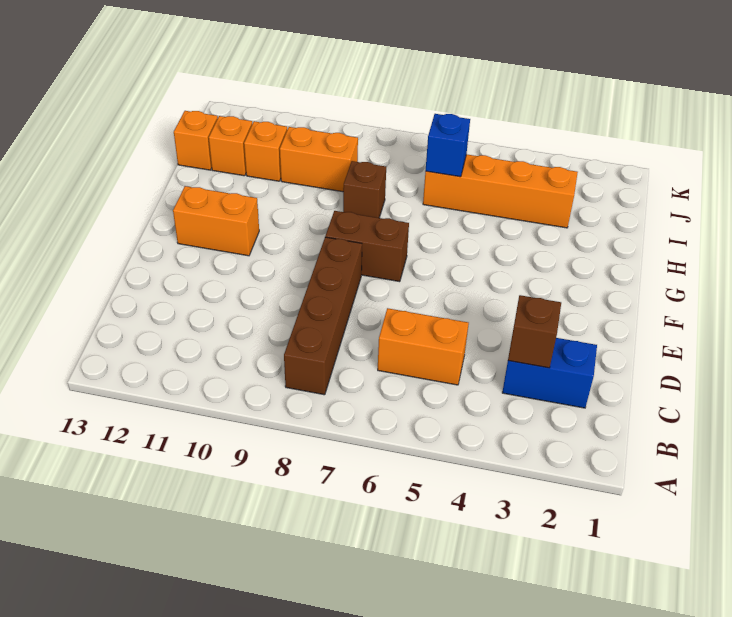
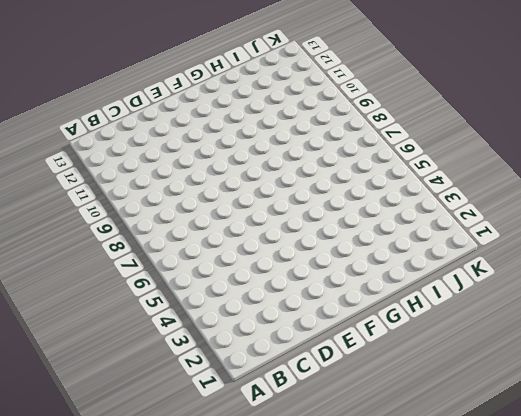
none -> brown brick B8:E8 level 1
none -> blue brick C2:C3 level 1
none -> orange brick C5:C6 level 1

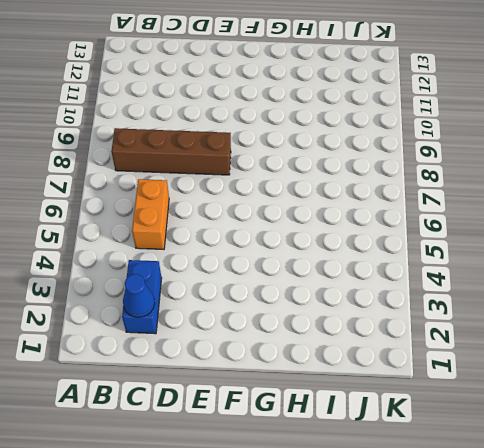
blue cone C2 level 2 -> none
none -> brown brick F7:F8 level 1
none -> orange brick F11:F12 level 1
none -> brown brick H8 level 1

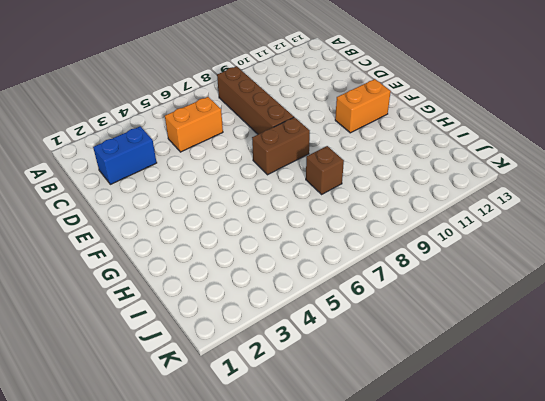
none -> orange brick I3:I6 level 1
none -> orange brick I9:I10 level 1
none -> orange brick I11 level 1

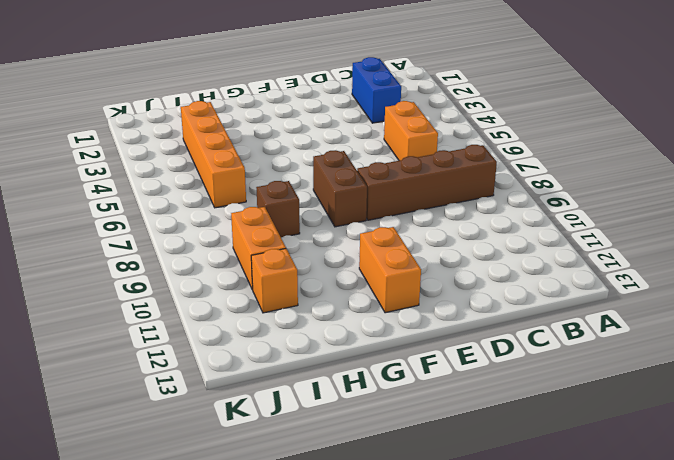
none -> orange brick I12 level 1
none -> orange brick I13 level 1
none -> brown brick C3 level 2

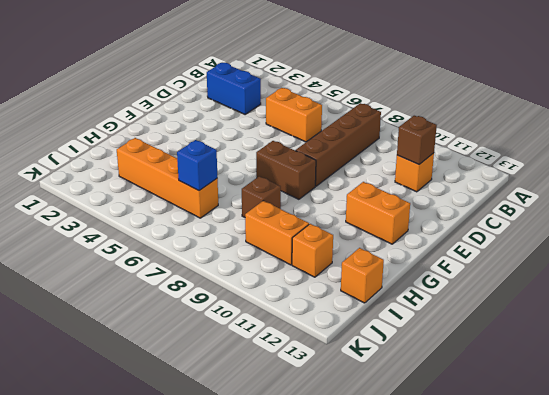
orange brick C11 level 1 -> orange brick I12 level 1
brown brick C11 level 2 -> brown brick C3 level 2

